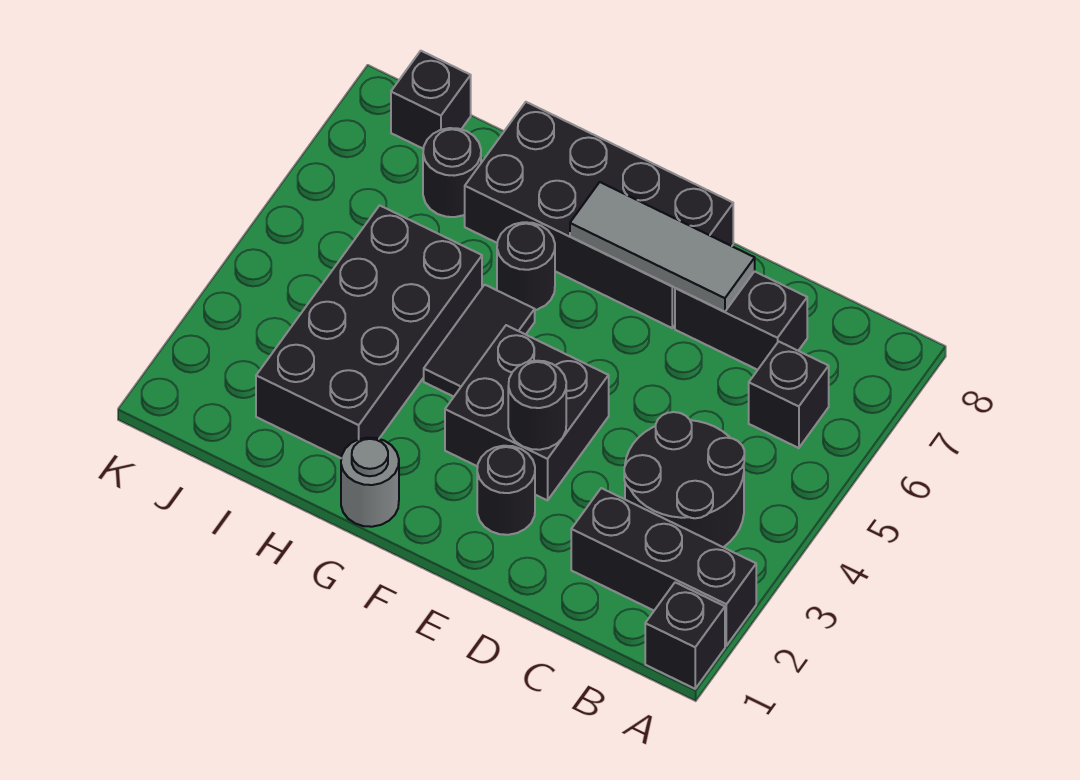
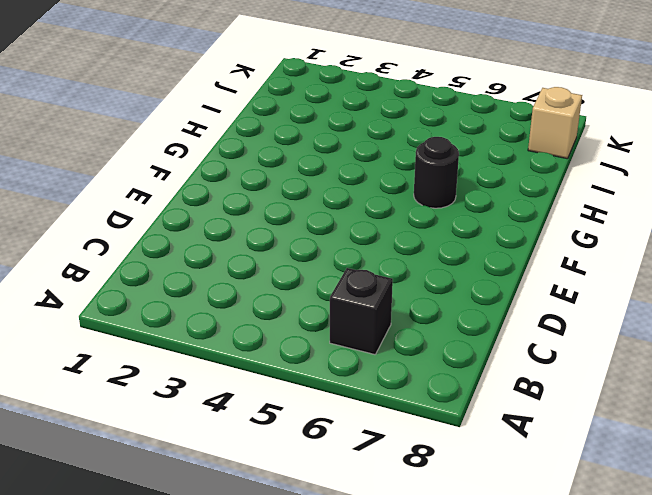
tan brick J8 level 1 -> black brick J8 level 1
none -> black brick A1 level 1
none -> black brick A2:C2 level 1
none -> black round brick B3:C4 level 1

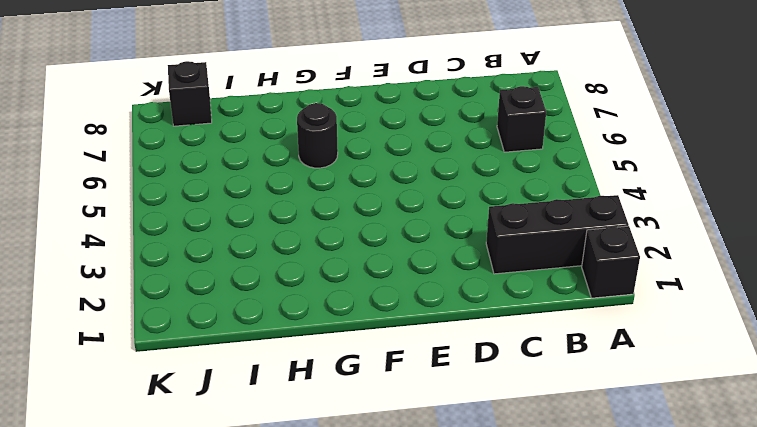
none -> black round brick B3:C4 level 1
none -> black brick C7:D7 level 1
none -> black round brick E2 level 1

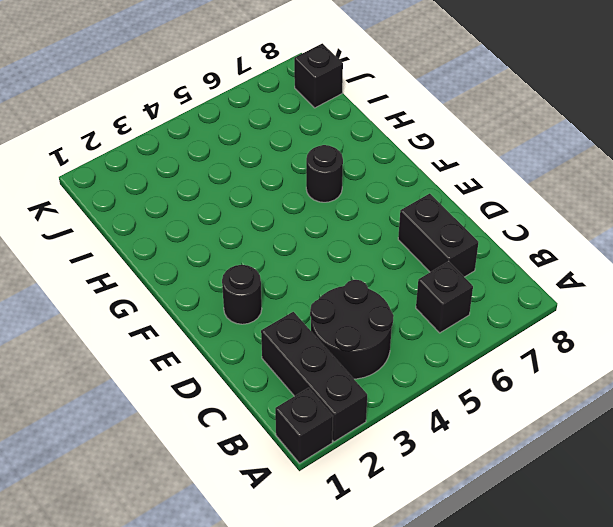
none -> black brick E3:F4 level 1
none -> black brick E7:H8 level 1
none -> grey round brick G1 level 1

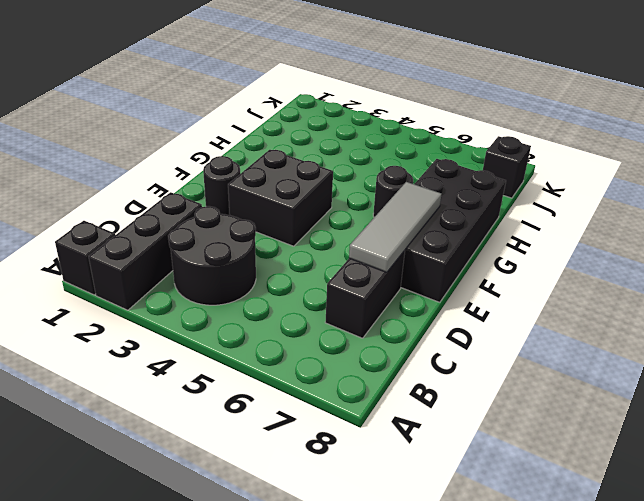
none -> black brick B6 level 1
none -> grey round brick G1 level 1
none -> black tile G4:G5 level 1

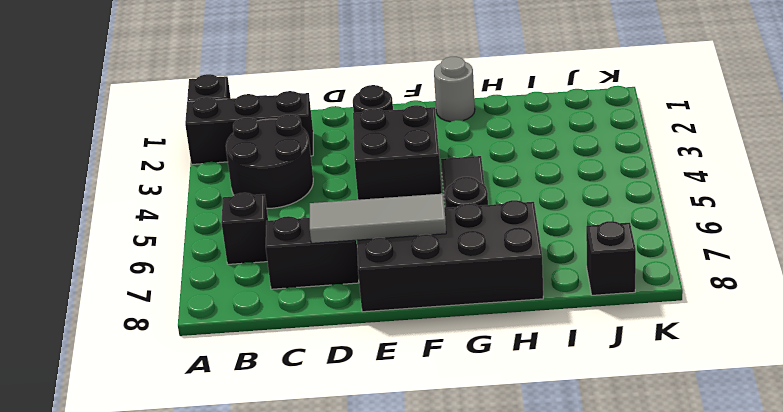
none -> black brick H2:I5 level 1
none -> black round brick I7 level 1
none -> black round brick E3 level 2

